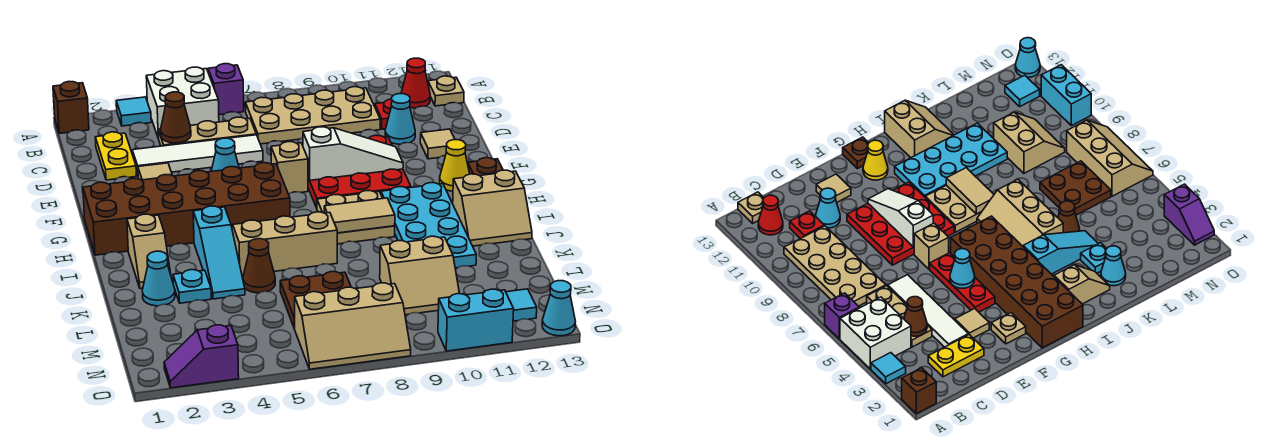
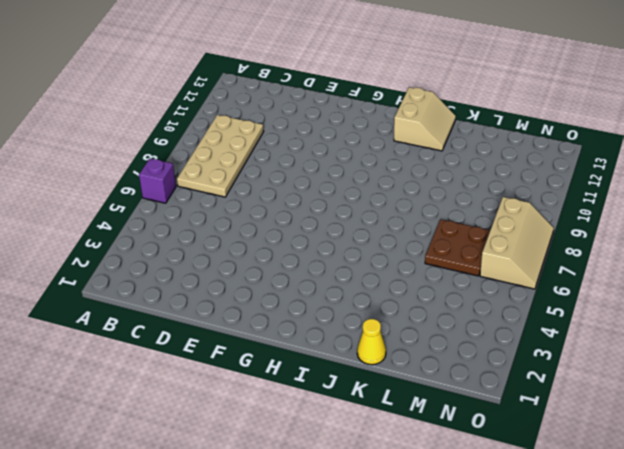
yellow cone K1 level 1 -> yellow cone G12 level 1
none -> brown brick A1 level 1
none -> cyan tile A3 level 1
none -> white brick A4:B5 level 1
none -> red cone B12 level 1

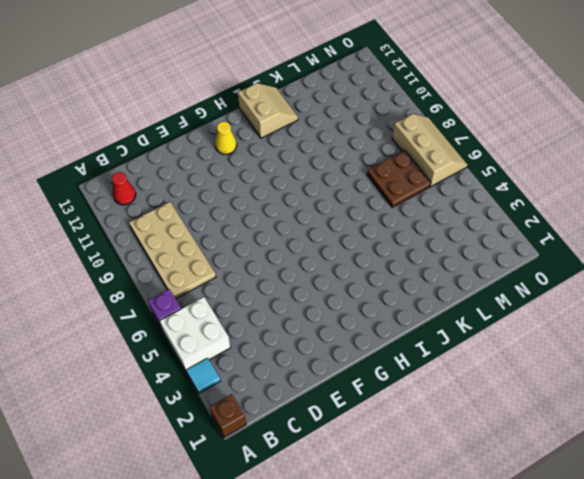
none -> tan plate B13 level 1
none -> yellow plate C2:D2 level 1
none -> tan plate C4:C6 level 1
none -> red plate C11 level 1

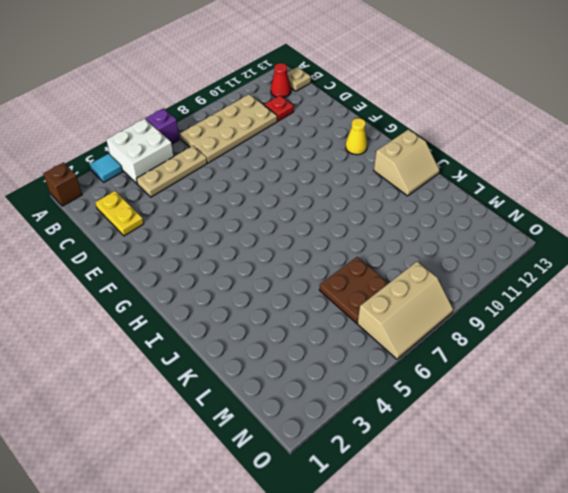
none -> white tile D3:D6 level 1
none -> cyan cone D11 level 1
none -> tan tile E3 level 1
none -> red plate E8:G10 level 1

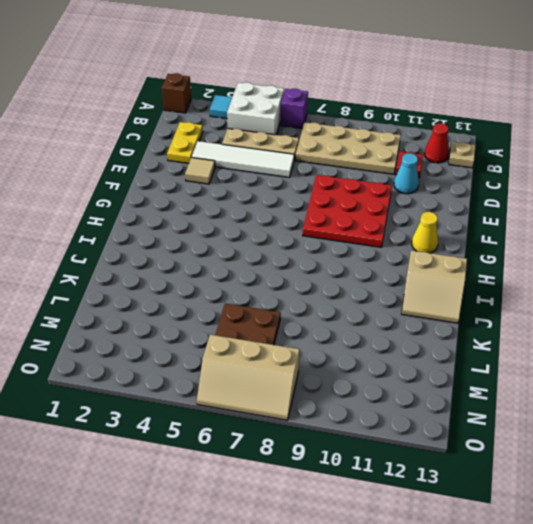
none -> tan tile E12 level 1
none -> tan plate F2 level 1
none -> red plate F4:F6 level 1
none -> tan brick F7 level 1

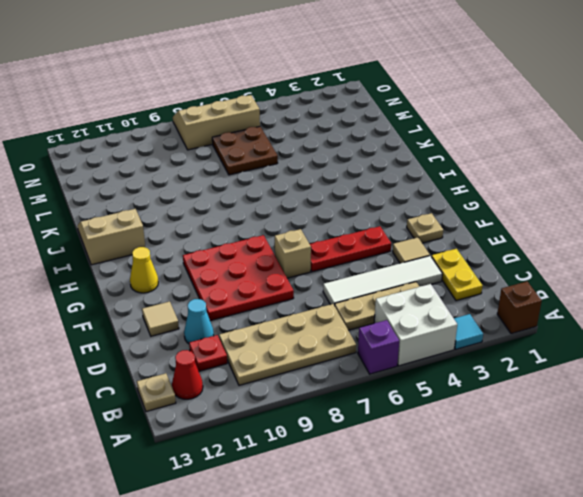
none -> brown brick G1:H6 level 1
none -> brown plate G13 level 1
none -> tan plate H8:I9 level 1
none -> cyan plate H10:K11 level 1

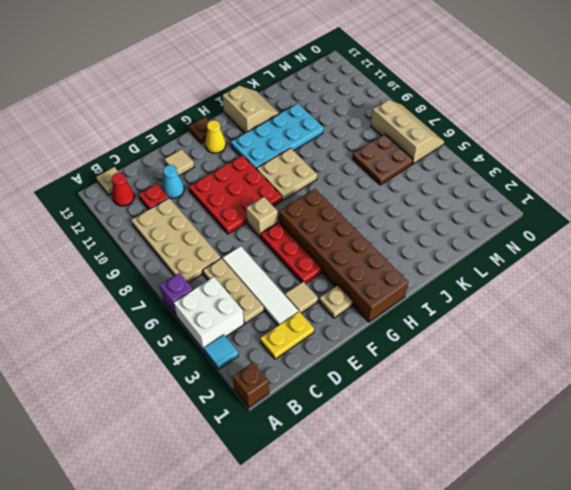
none -> tan slope I2:J2 level 1 top I
none -> cyan slope I4:K4 level 1 top I
none -> tan slope I5:J7 level 1 top J
none -> cyan cone K2 level 1

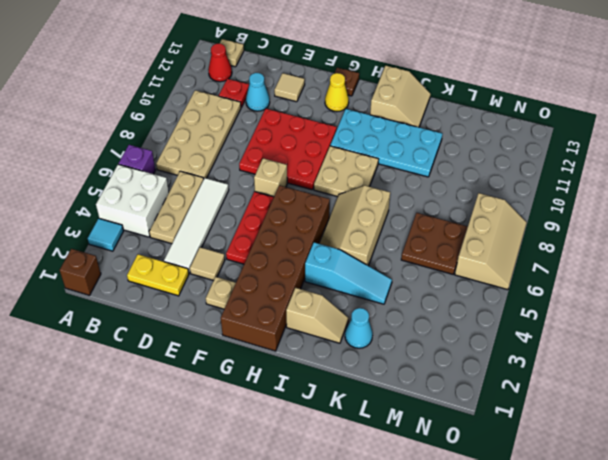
none -> cyan plate K3 level 1
none -> brown cone K5 level 1
none -> tan slope L9:M10 level 1 top L
none -> cyan tile N12 level 1

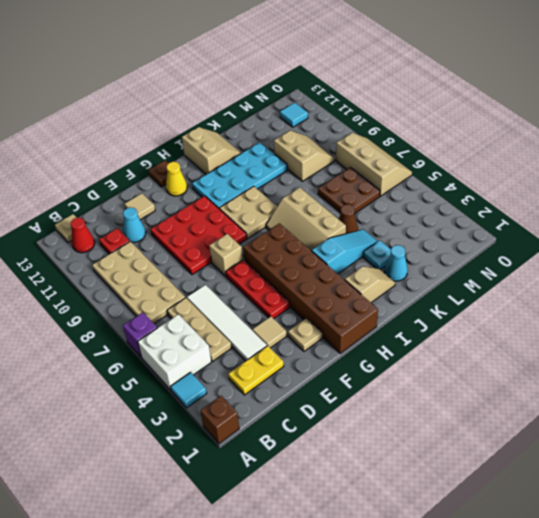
none -> purple slope O2:O3 level 1 top 3
none -> cyan brick O10:O11 level 1
none -> cyan cone O13 level 1
none -> brown cone C4 level 2

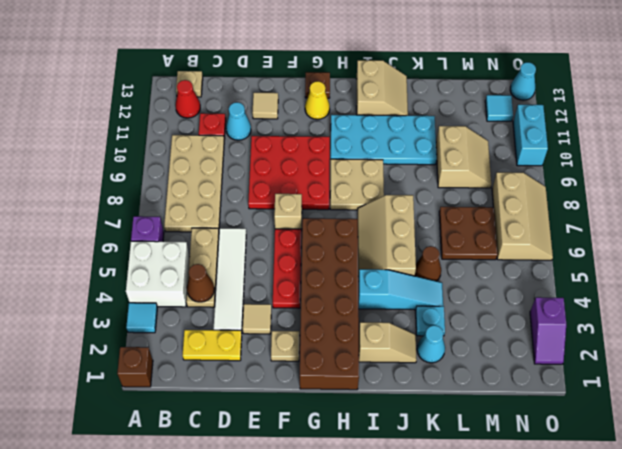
none -> cyan cone F5 level 2
none -> white slope F8:F10 level 2 top 8
none -> tan tile I8:I9 level 2

